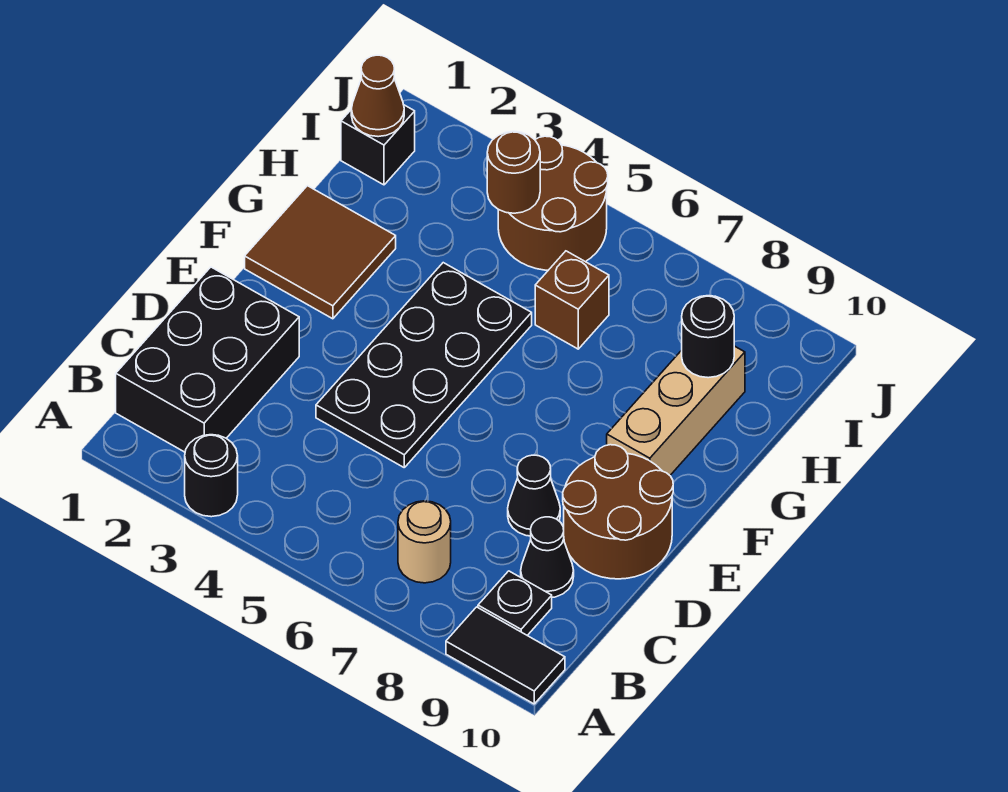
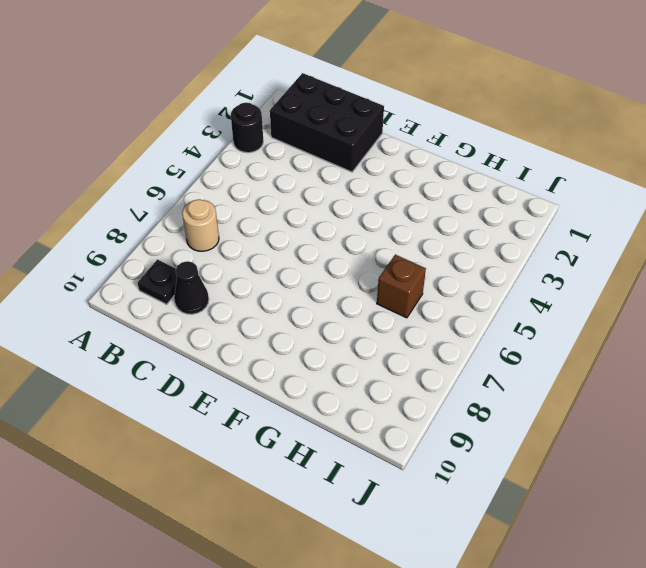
none -> black tile A9:A10 level 1
none -> black plate D4:G5 level 1
none -> black cone D8 level 1

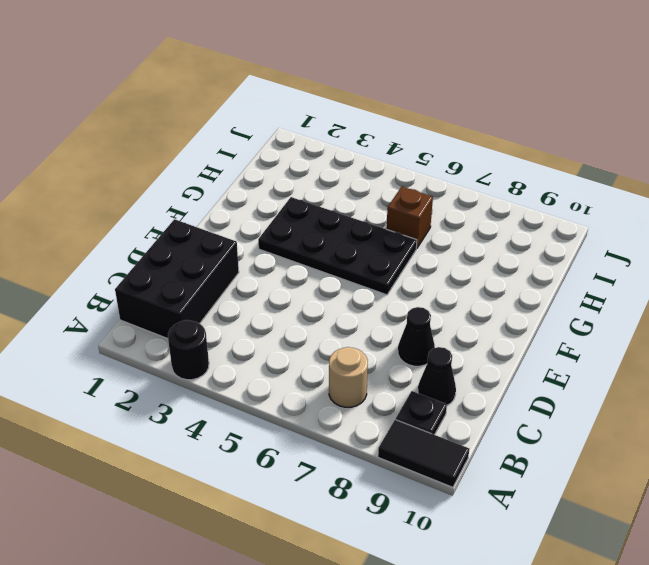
black plate F3:G6 level 1 -> black plate D4:G5 level 1
none -> brown round brick D9:E10 level 1
none -> brown tile F1:G2 level 1
none -> tan brick F9:H9 level 1

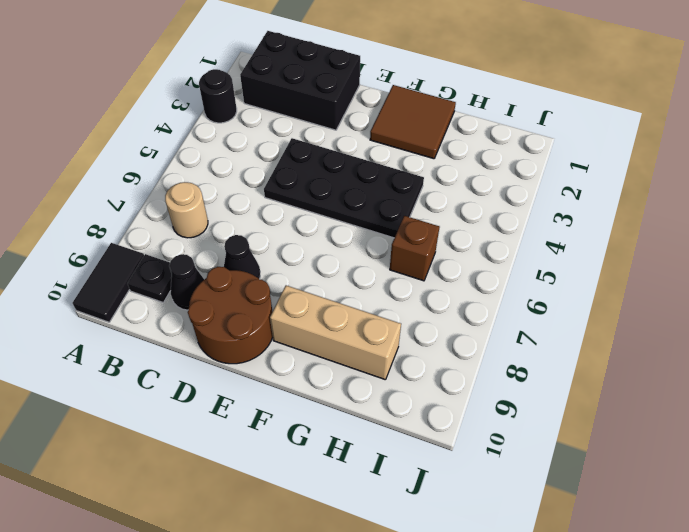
none -> black brick I1 level 1
none -> brown round brick I4:J5 level 1
none -> black round brick H9 level 2

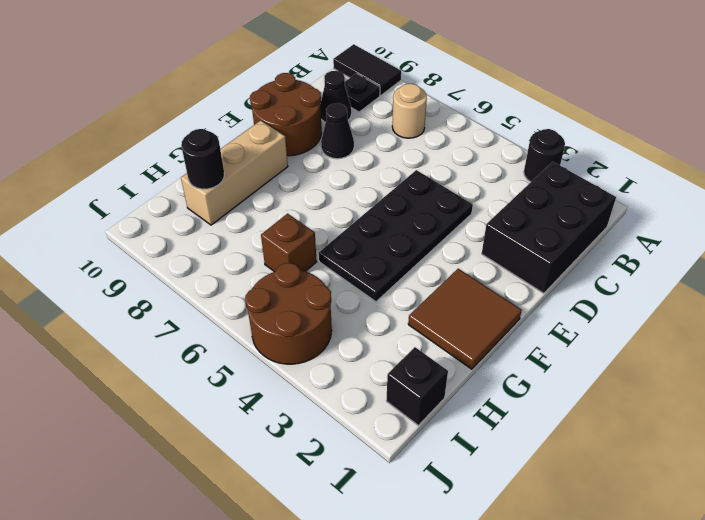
none -> brown cone I1 level 2
none -> brown round brick I4 level 2

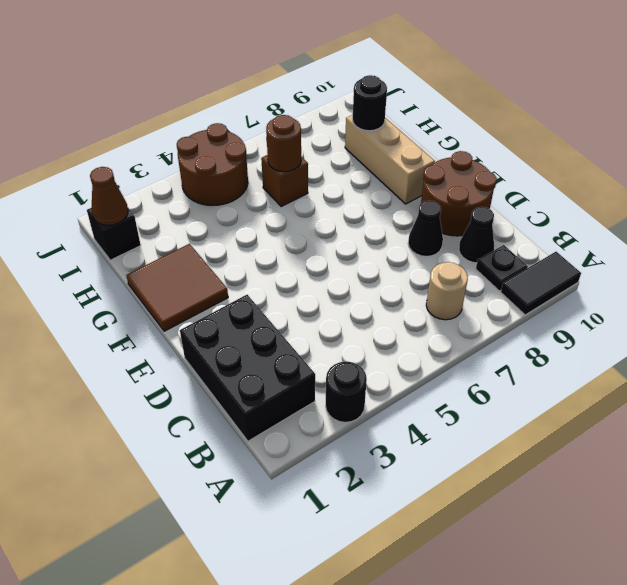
brown round brick H6 level 2 -> brown round brick I4 level 2
none -> black plate D4:G5 level 1

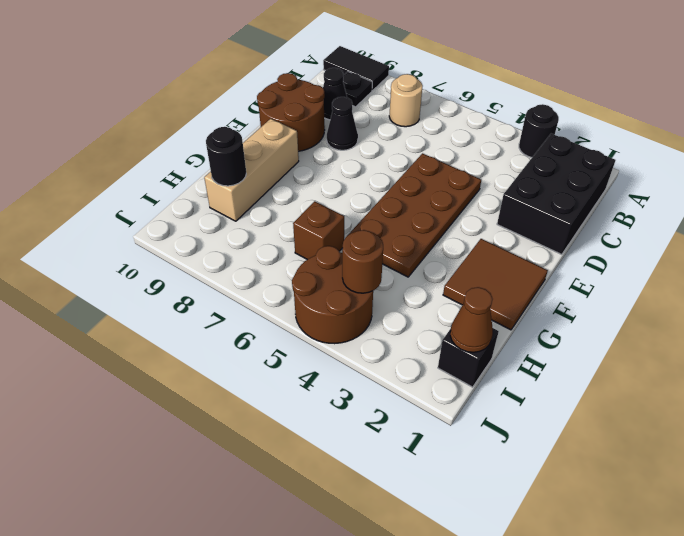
brown plate D4:G5 level 1 -> black plate D4:G5 level 1

